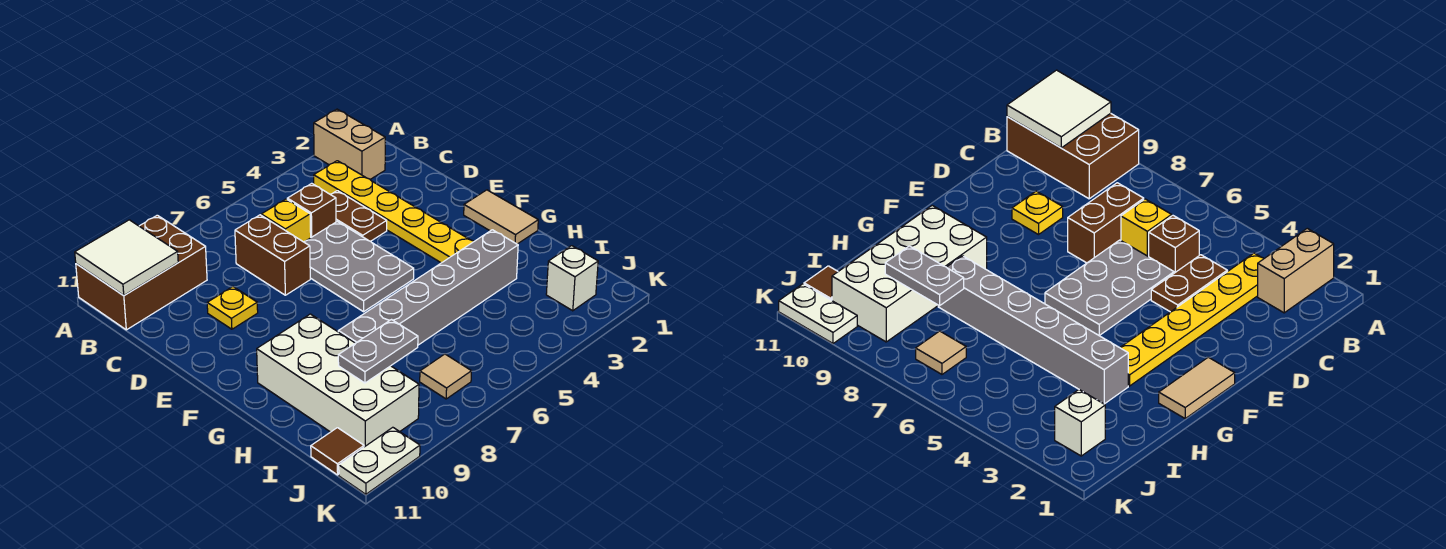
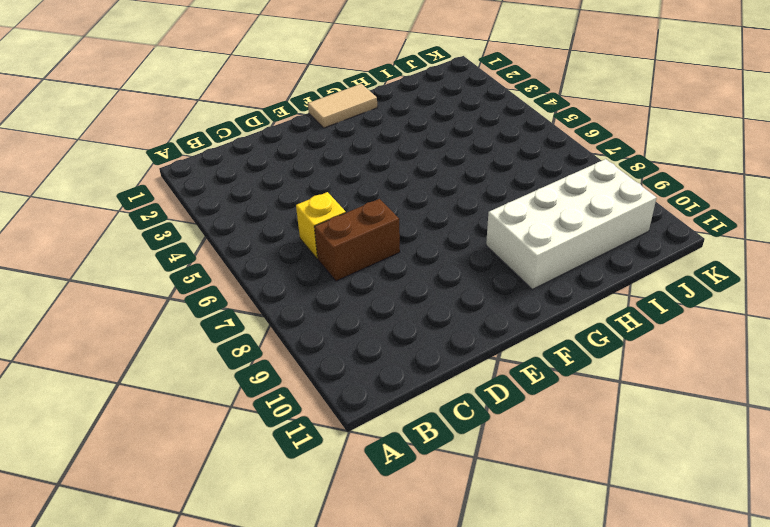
none -> tan brick A2:B2 level 1
none -> brown brick A9:B11 level 1
none -> yellow plate B3:G3 level 1

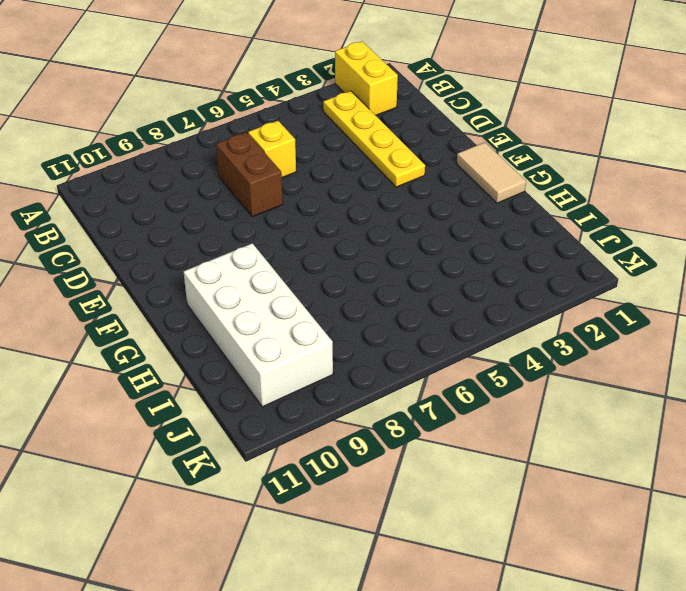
yellow brick A2:B2 level 1 -> tan brick A2:B2 level 1
yellow plate B3:E3 level 1 -> yellow plate B3:G3 level 1
none -> brown brick A9:B11 level 1
none -> brown plate C4:D4 level 1
none -> brown brick C5 level 1

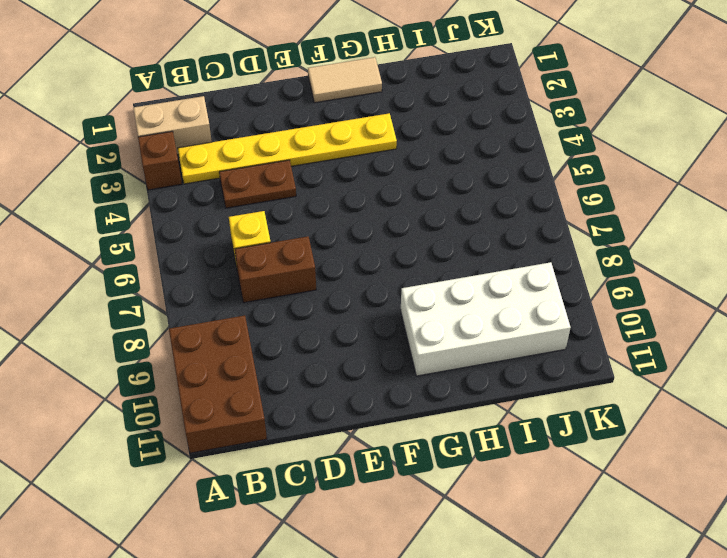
brown brick A3 level 1 -> brown brick C5 level 1
none -> grey plate D5:F6 level 1
none -> yellow plate D9 level 1
none -> grey brick H3:H8 level 1

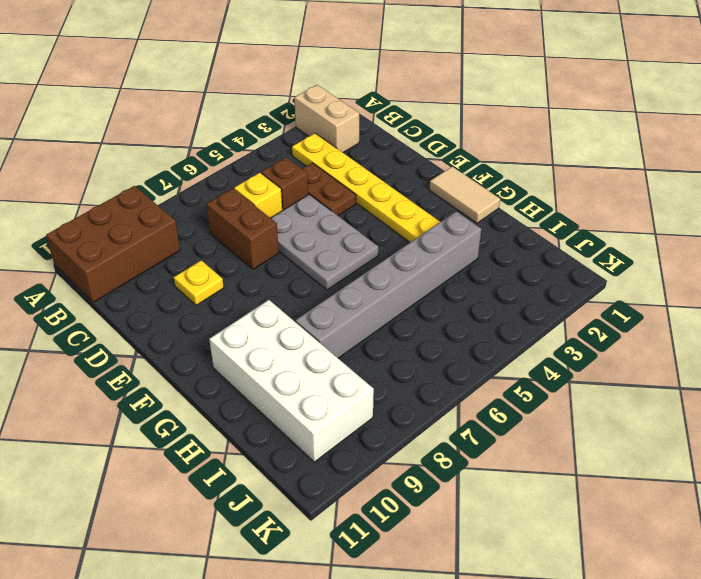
none -> white brick J2 level 1
none -> tan tile J7 level 1
none -> brown tile J11 level 1

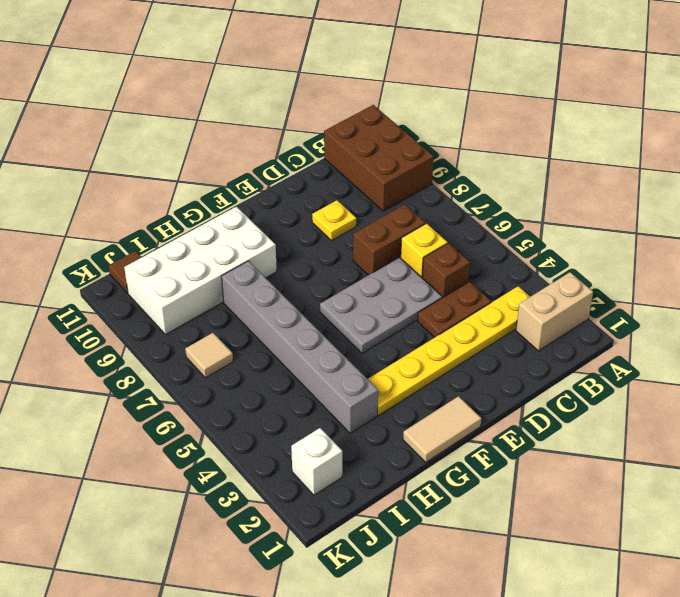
none -> white plate K10:K11 level 1
none -> white tile A10:B11 level 2
none -> grey plate I8:I9 level 2

